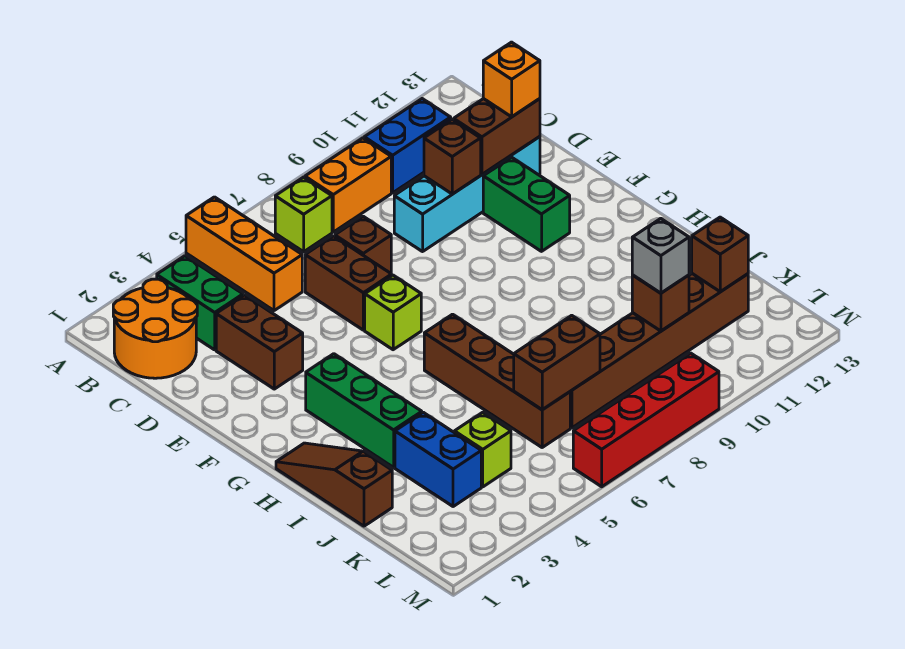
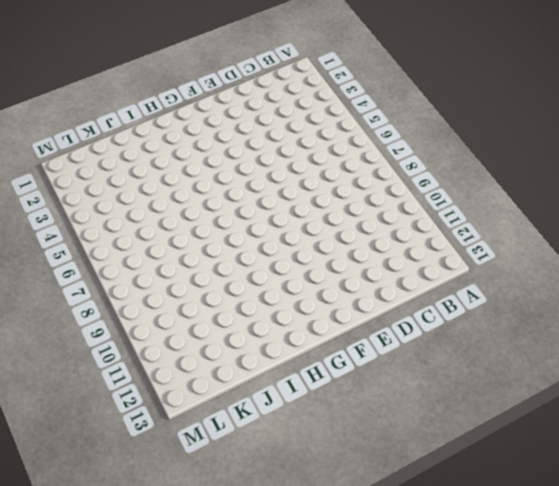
none -> orange brick A5:C5 level 1
none -> orange round brick B1:C2 level 1
none -> green brick B3:C3 level 1

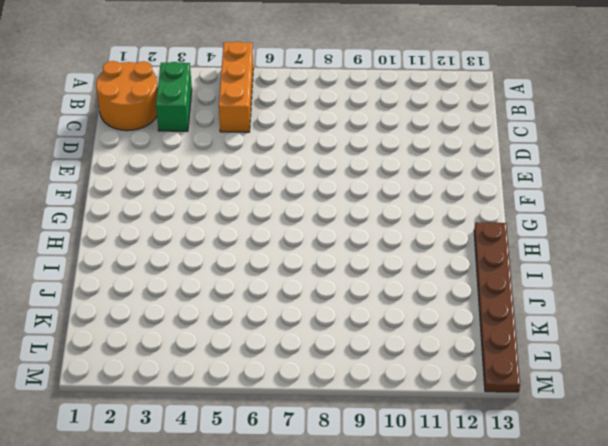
brown plate H13:M13 level 1 -> none
none -> lime brick B7 level 1
none -> orange brick B8:B9 level 1
none -> blue brick B10:B11 level 1

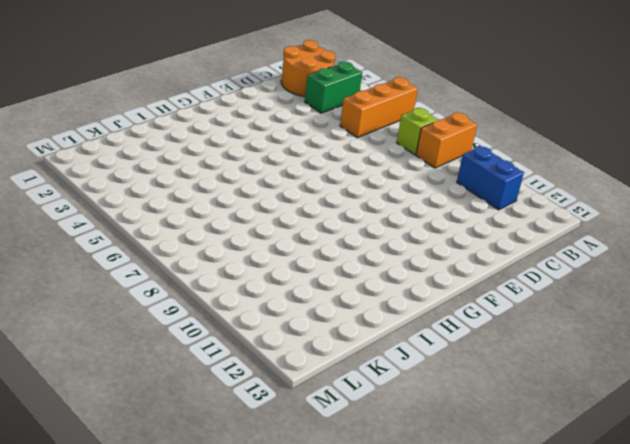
orange brick A8:B8 level 1 -> orange brick B8:B9 level 1
none -> brown brick D3:E3 level 1
none -> brown brick D6:E6 level 1
none -> brown brick D7 level 1

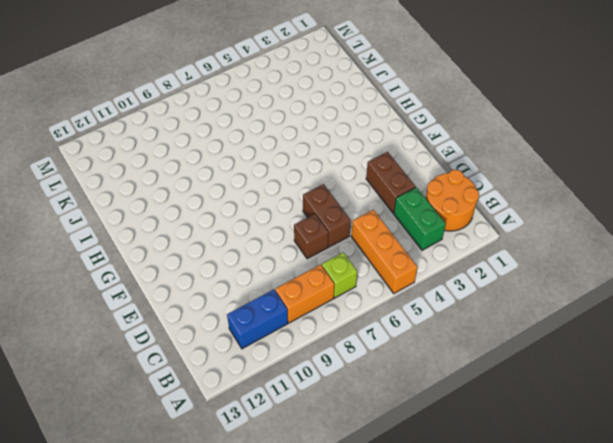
none -> cyan brick D9:D12 level 1
none -> green brick E11:F11 level 1
none -> lime brick F6 level 1

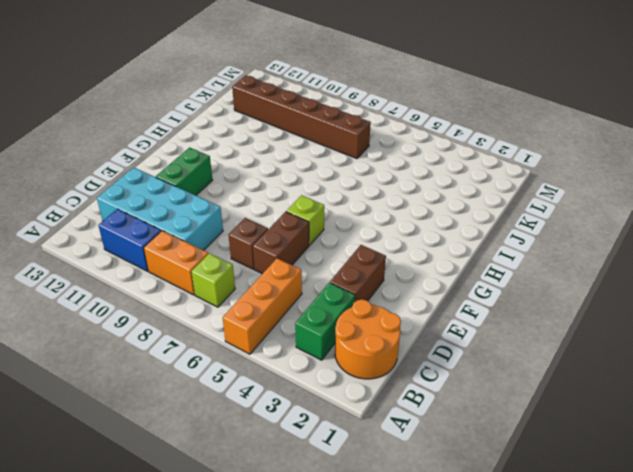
cyan brick C9:D12 level 1 -> cyan brick D9:D12 level 1
none -> green brick G3:I3 level 1
none -> brown slope H1:J1 level 1 top J
none -> brown brick H6:K6 level 1

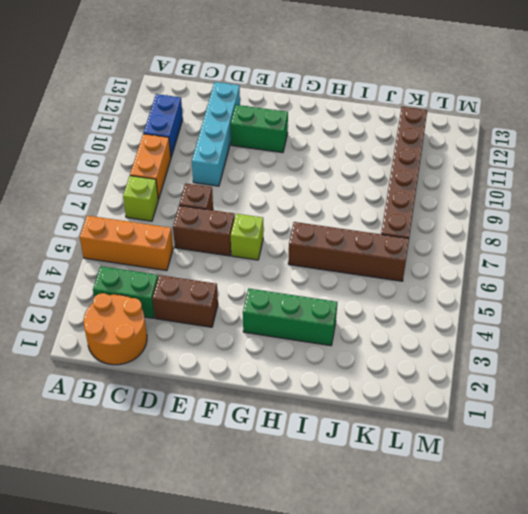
none -> brown slope H1:J1 level 1 top J
none -> blue brick J3:K3 level 1
none -> lime brick K4 level 1

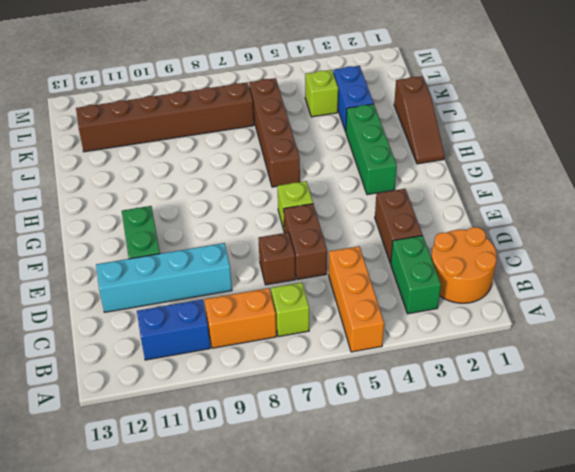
none -> red brick M6:M9 level 1
none -> brown brick D10 level 2
none -> brown brick D11:D12 level 2

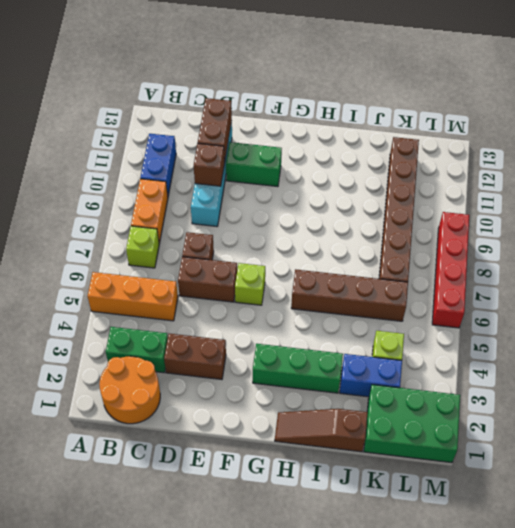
green brick K1:M2 level 1 -> none
none -> brown brick K6:K7 level 2
none -> brown brick K10 level 2
none -> brown brick K12 level 2

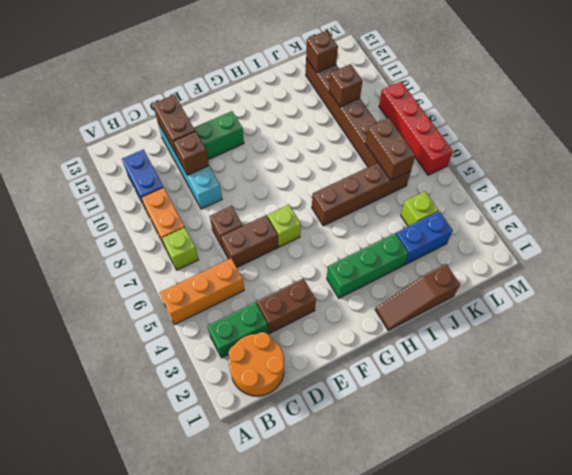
none -> orange brick D12 level 3
none -> grey brick K10 level 3

